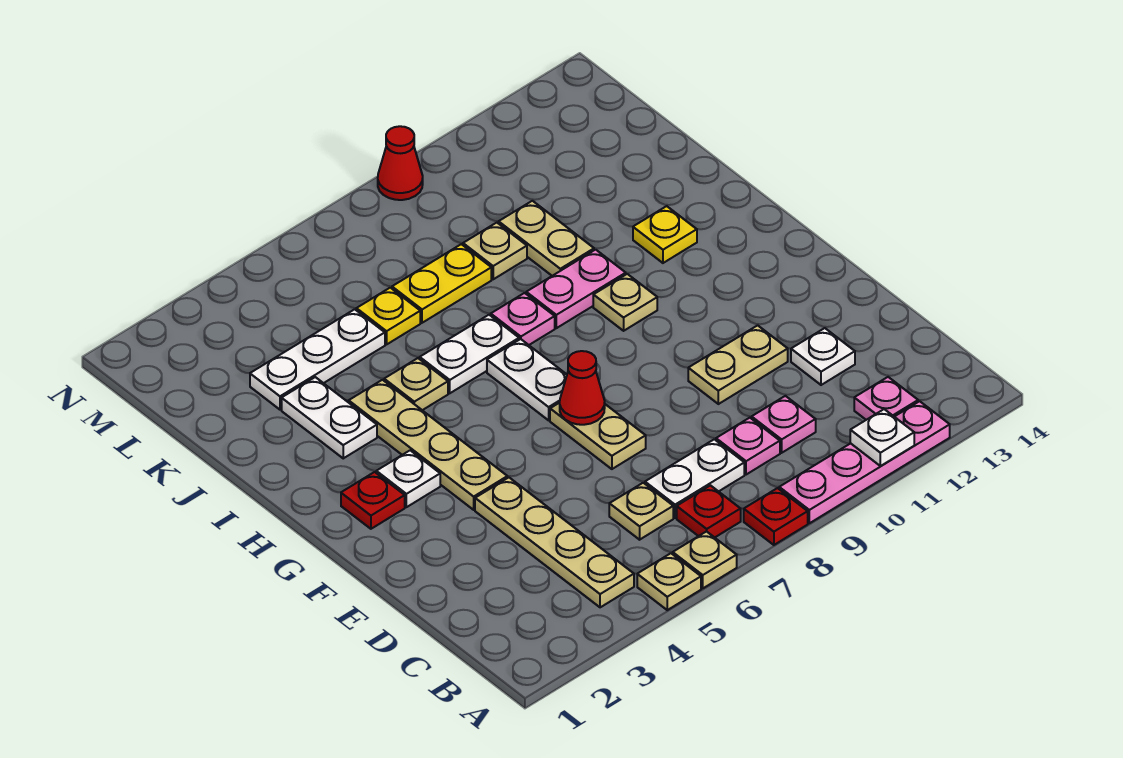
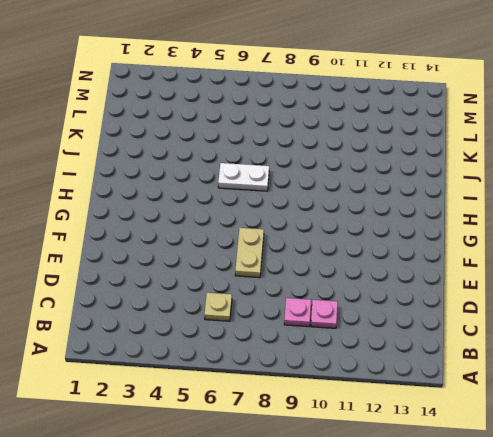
none -> tan plate A5 level 1
none -> tan plate A6 level 1
none -> red plate A8 level 1
none -> pink plate A9:A12 level 1

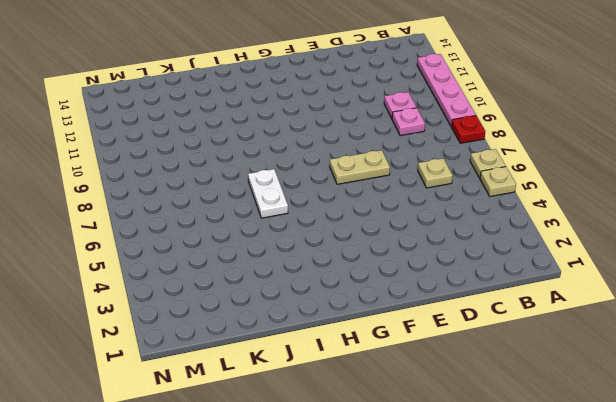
none -> tan plate B4:E4 level 1
none -> red plate B7 level 1
none -> pink plate B12 level 1
none -> white plate C7:C8 level 1

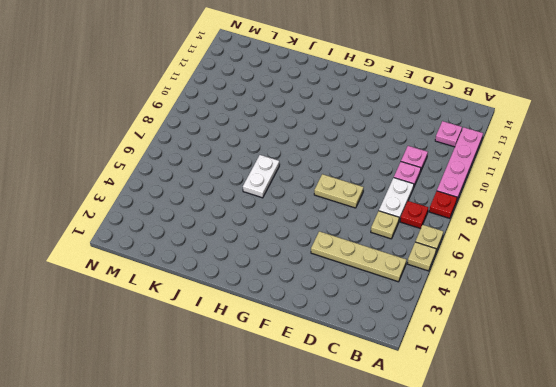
none -> white plate D12 level 1
none -> tan plate E10:E11 level 1
none -> tan plate F4:I4 level 1
none -> red plate G2 level 1

